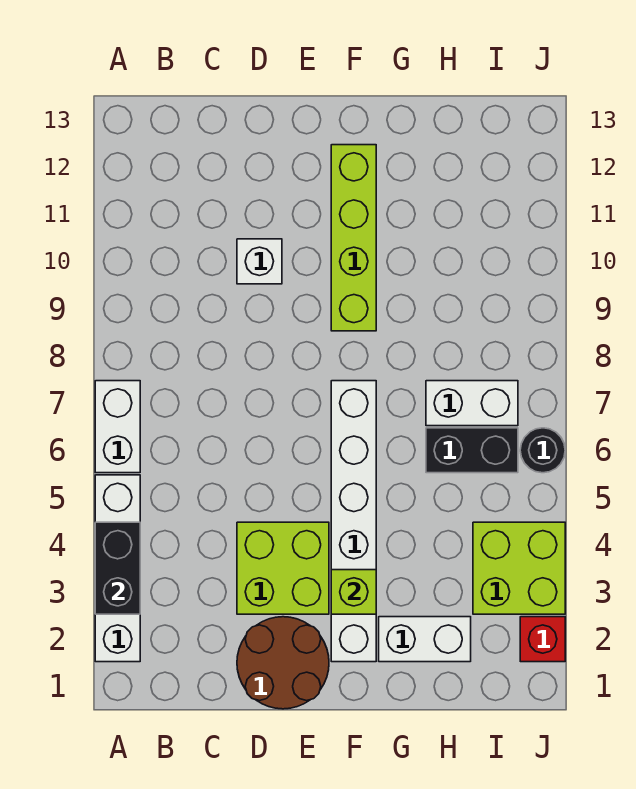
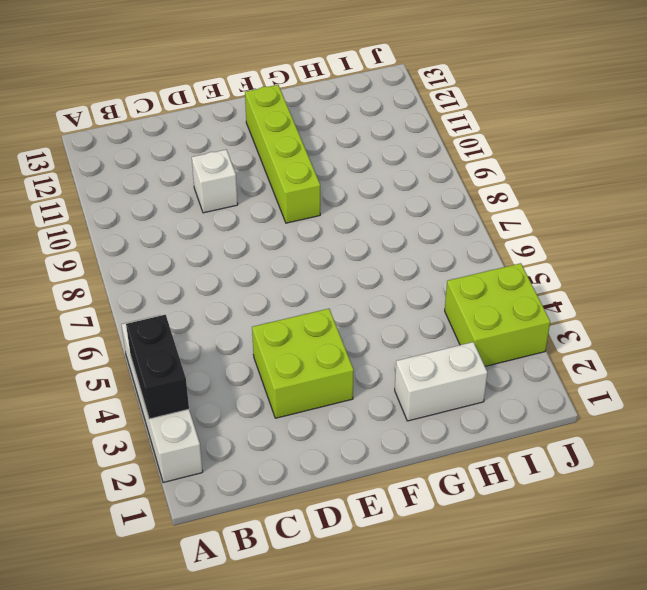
none -> white brick A6:A7 level 1
none -> brown round brick D1:E2 level 1
none -> white brick F2:F7 level 1

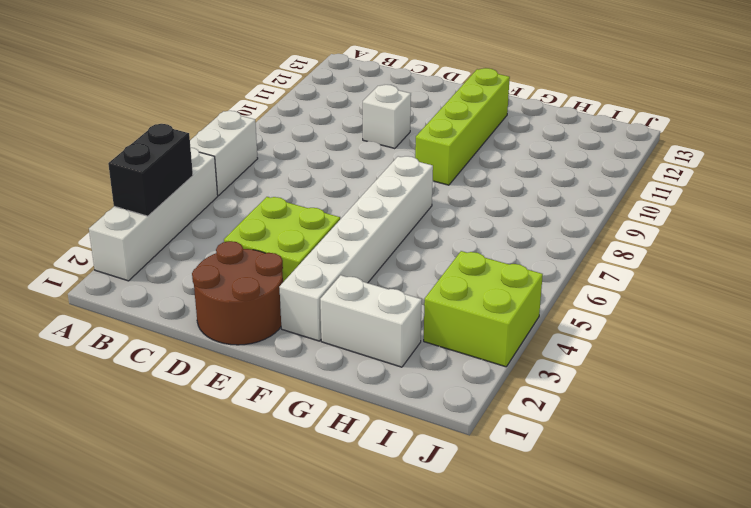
none -> black brick H6:I6 level 1
none -> white brick H7:I7 level 1
none -> red brick J2 level 1

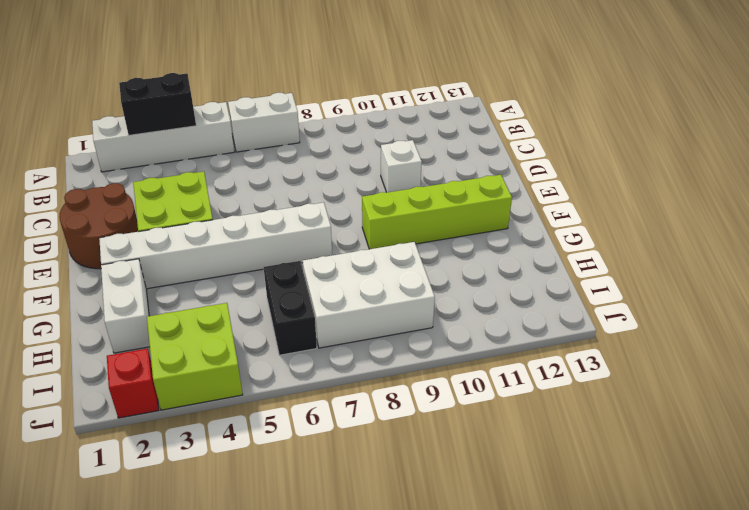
white brick H7:I9 level 1 -> white brick H7:I7 level 1
none -> black round brick J6 level 1
none -> lime brick F3 level 2

